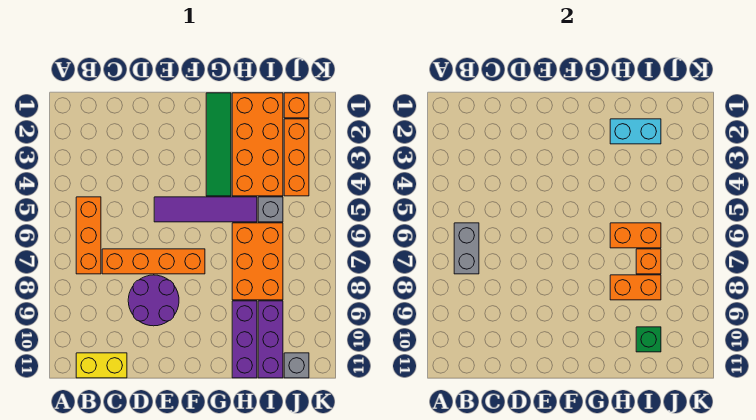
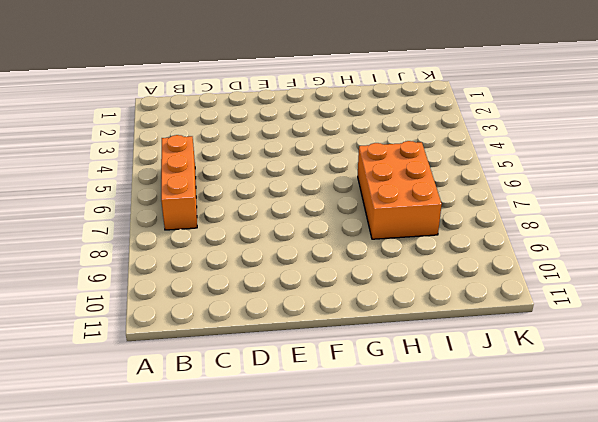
none -> yellow brick B11:C11 level 1
none -> orange brick C7:F7 level 1
none -> purple round brick D8:E9 level 1

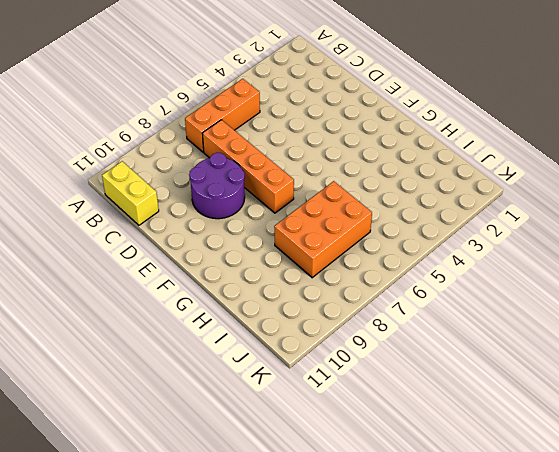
none -> purple tile E5:H5 level 1
none -> green tile G1:G4 level 1
none -> orange brick H1:I4 level 1

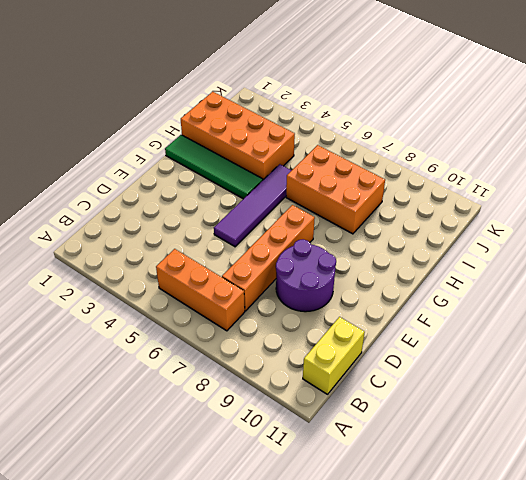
none -> purple brick H9:H11 level 1
none -> grey brick I5 level 1
none -> purple brick I9:I11 level 1

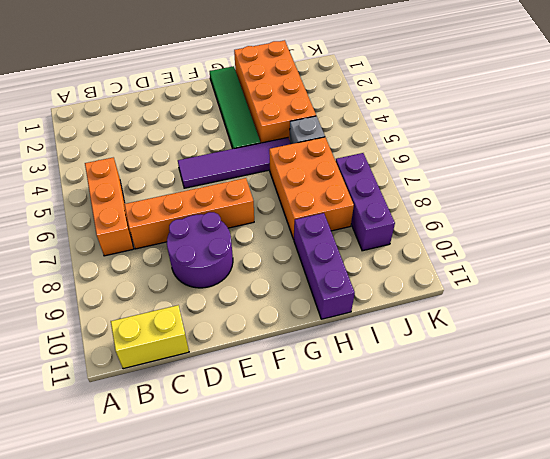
purple brick J7:J9 level 1 -> purple brick I9:I11 level 1
none -> orange brick J1 level 1
none -> orange brick J2:J4 level 1
none -> grey brick J11 level 1

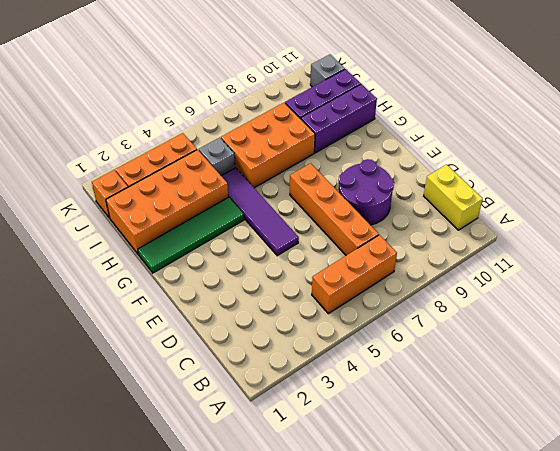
none -> grey brick B6:B7 level 2
none -> cyan brick H2:I2 level 2
none -> orange brick H6:I6 level 2

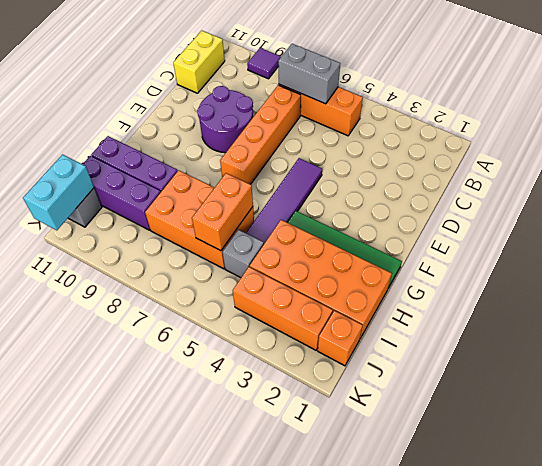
purple tile A9 level 1 -> none
cyan brick J11:K11 level 2 -> cyan brick H2:I2 level 2
none -> orange brick H8:I8 level 2
none -> orange brick I7 level 2
none -> green brick I10 level 2

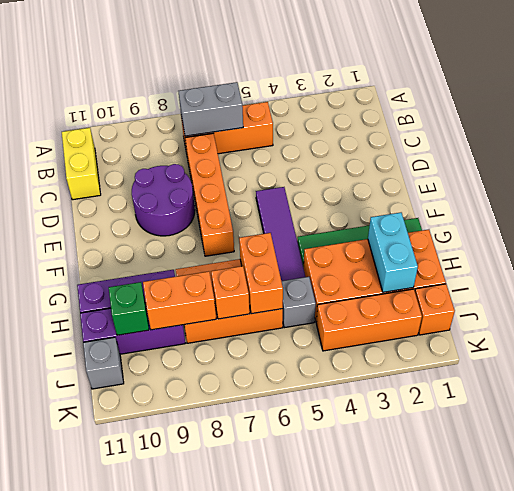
orange brick I8:I9 level 2 -> orange brick H8:I8 level 2

